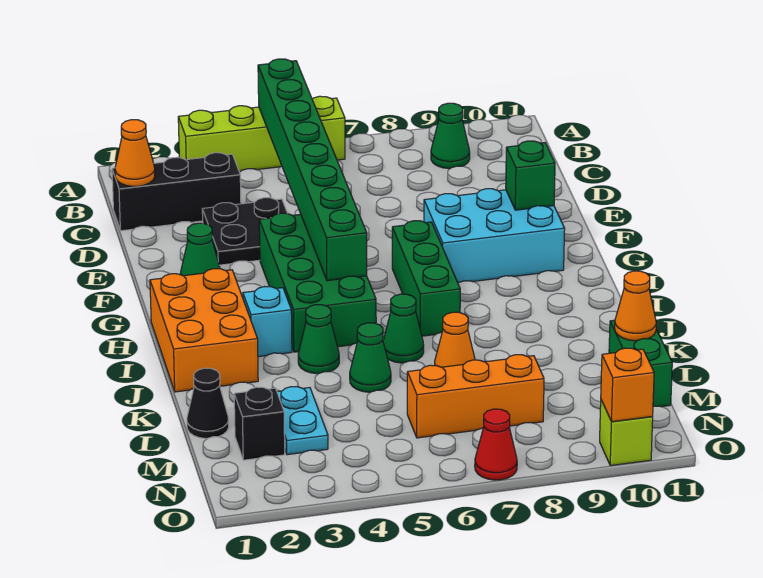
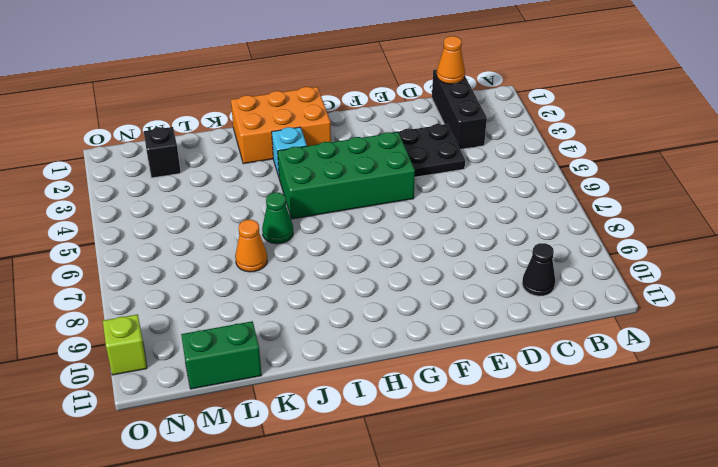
black cone C10 level 1 -> black cone L1 level 1
none -> lime brick A3:A6 level 1
none -> green cone B9 level 1
none -> green cone F2 level 1

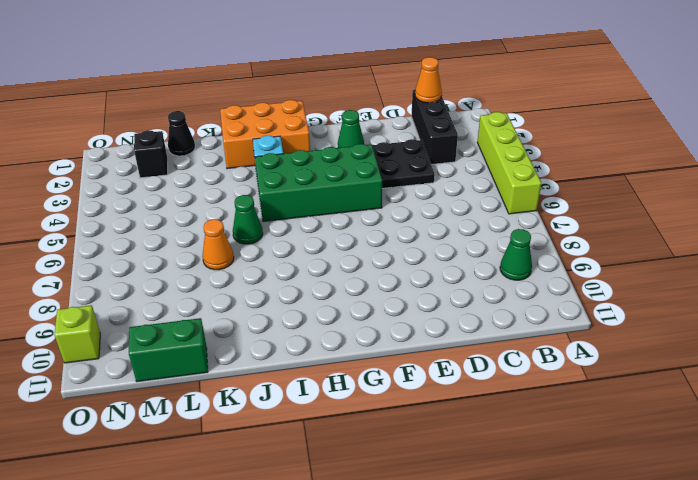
none -> cyan brick F8:G10 level 1
none -> green brick G7:I7 level 1
none -> green cone J4 level 1

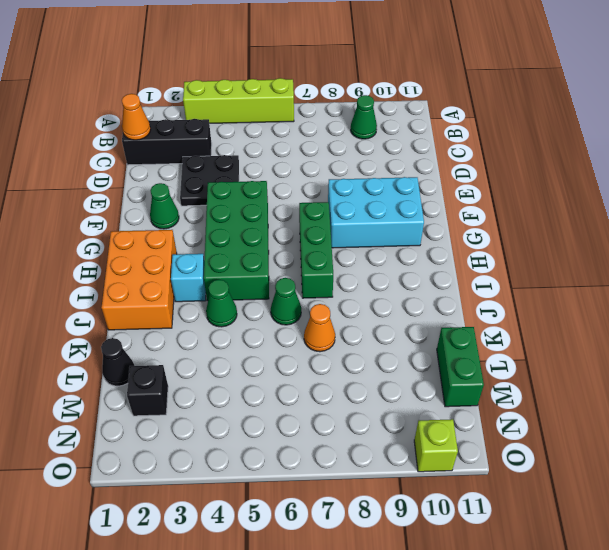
none -> green cone K5 level 1
none -> cyan plate L3:M3 level 1
none -> orange brick M6:M8 level 1

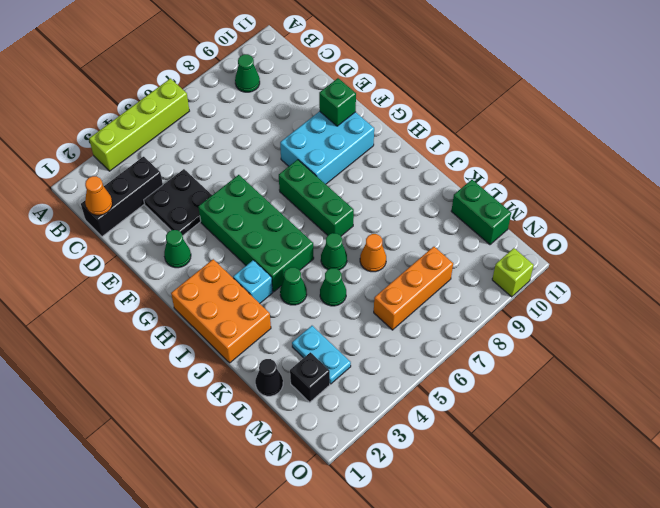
none -> red cone O7 level 1
none -> green brick A5:H5 level 2
none -> orange cone L11 level 2

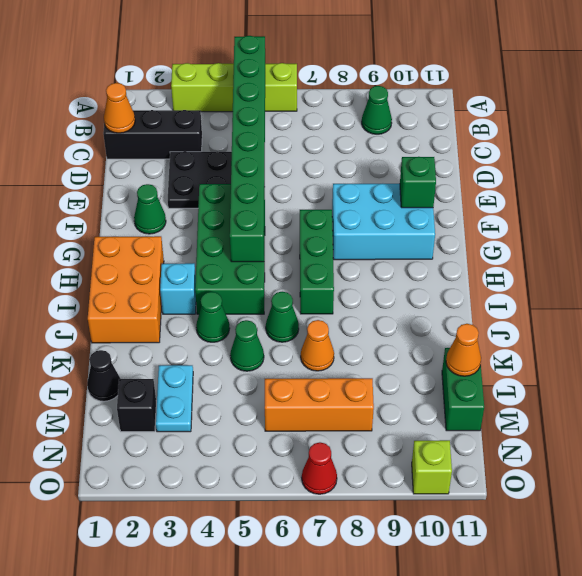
none -> orange brick O10 level 2

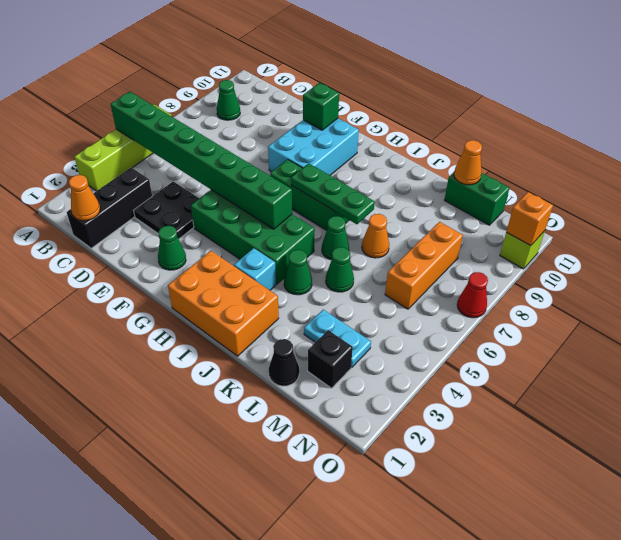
green plate H7:J7 level 2 -> none

